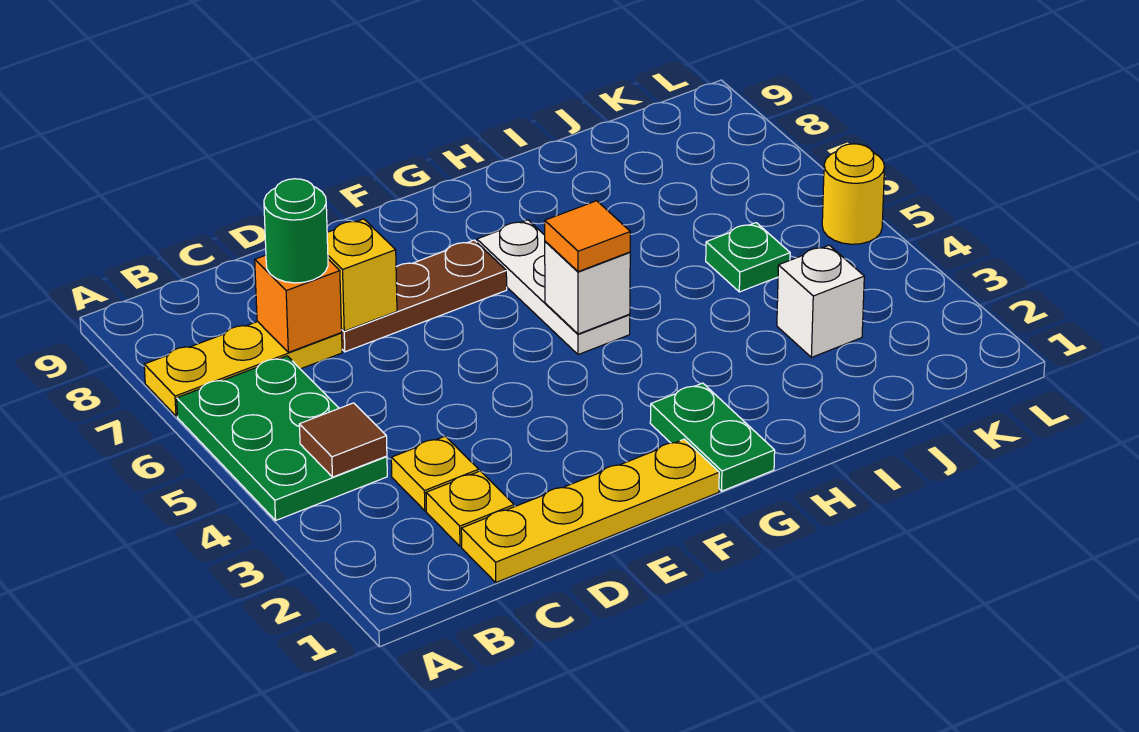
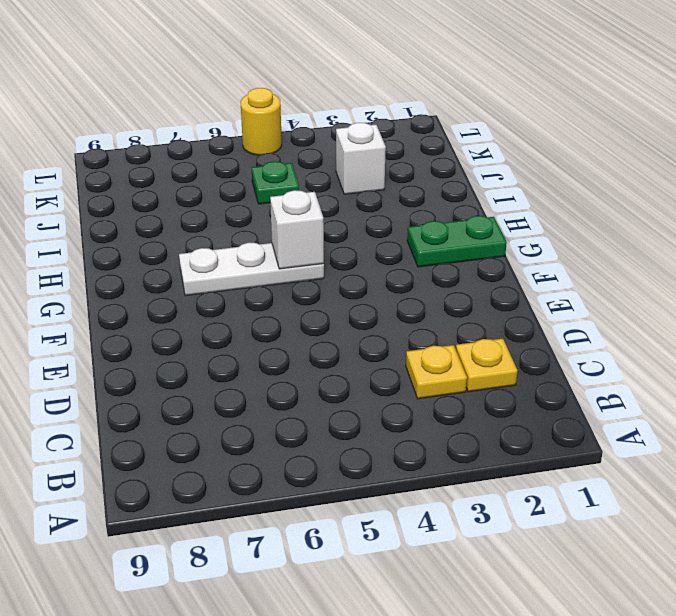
none -> green plate A4:B6 level 1
none -> yellow plate A7:C7 level 1
none -> yellow plate C1:F1 level 1

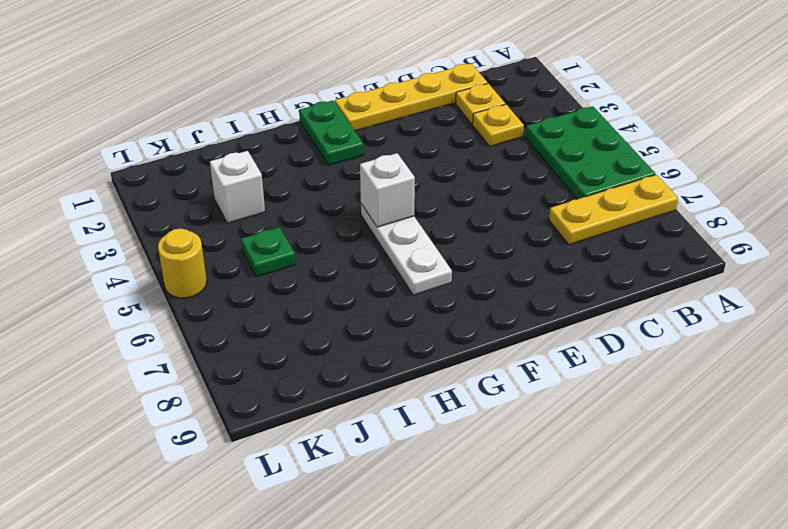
none -> brown plate D7:F7 level 1
none -> brown tile B4 level 2
none -> orange brick C7 level 2

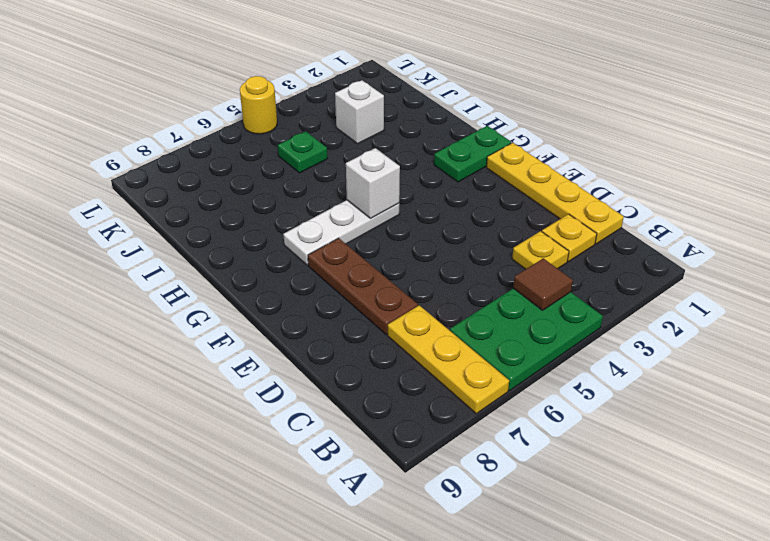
none -> orange brick C7 level 2
none -> yellow brick D7 level 2
none -> green round brick C7 level 3

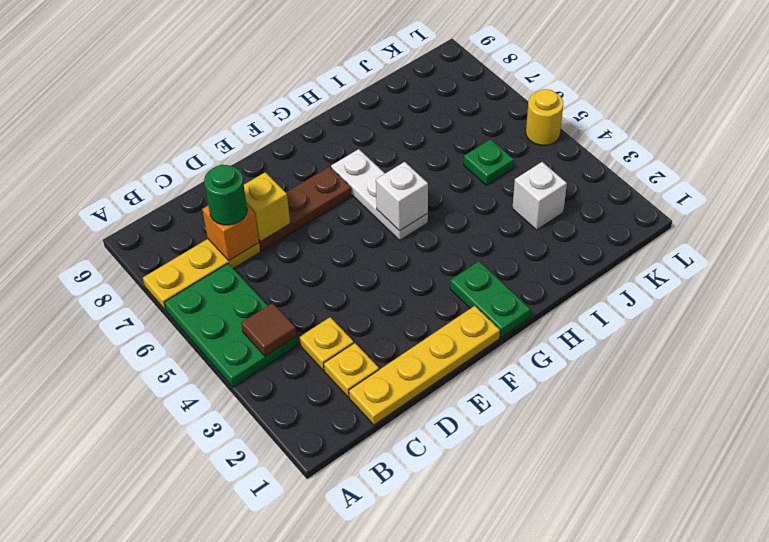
none -> orange tile G5 level 3

